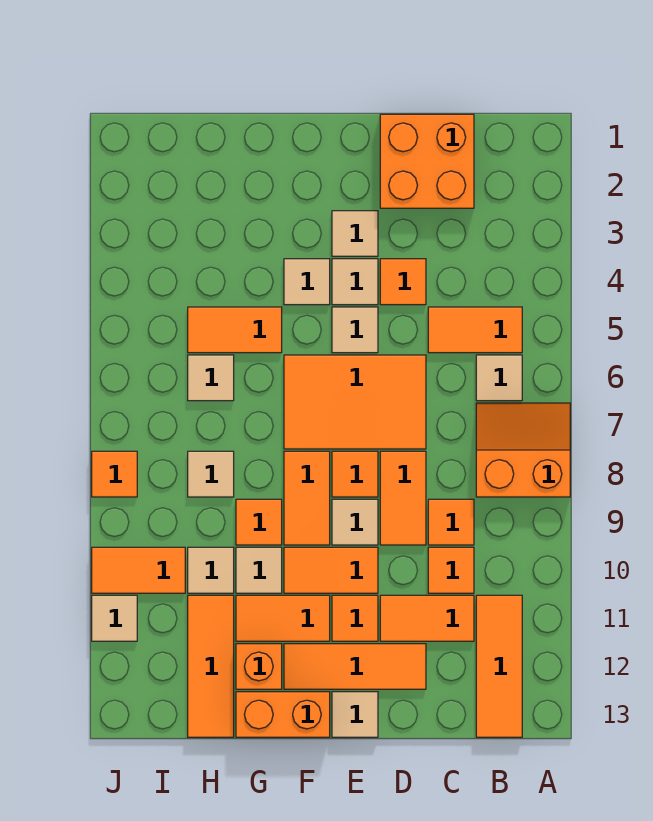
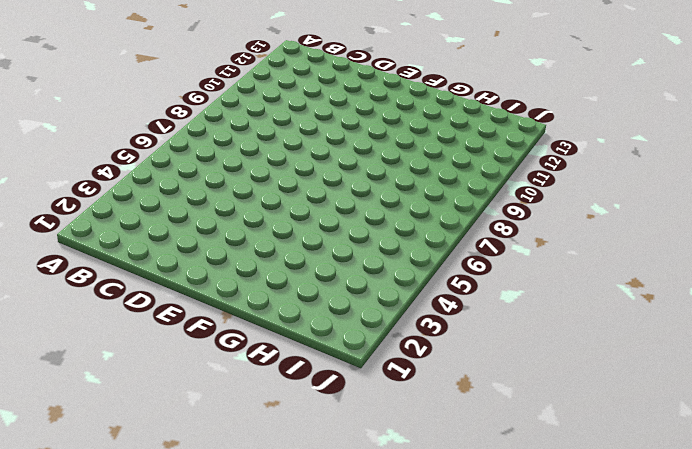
none -> orange slope A7:B8 level 1 top 8
none -> orange tile B5:C5 level 1
none -> tan tile B6 level 1
none -> orange tile B11:B13 level 1

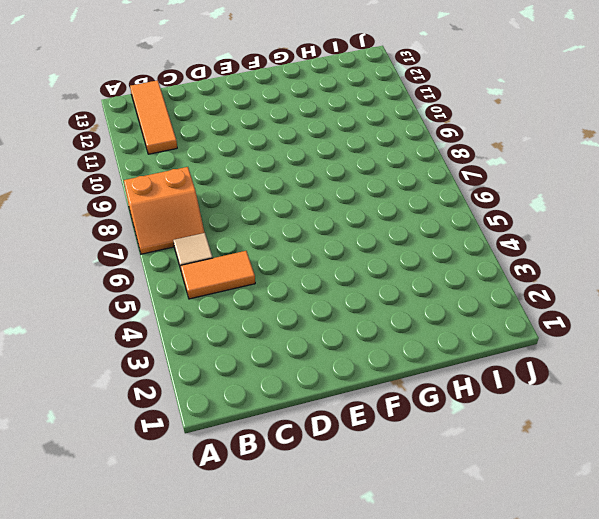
none -> orange brick C1:D2 level 1
none -> orange tile C9 level 1
none -> orange tile C10 level 1
none -> orange tile C11:D11 level 1

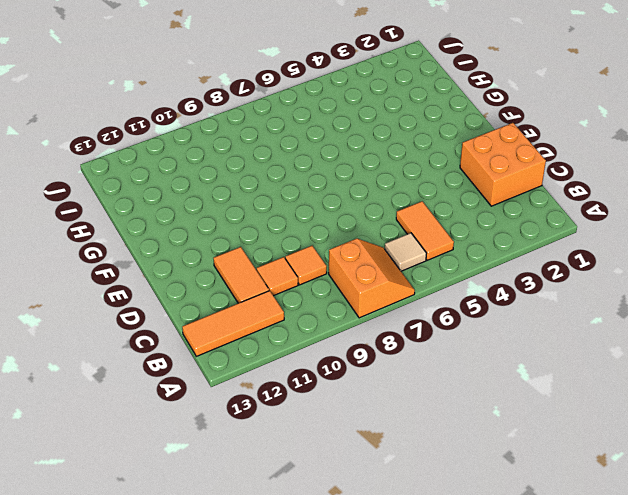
none -> orange tile D4 level 1
none -> orange tile D6:F7 level 1
none -> orange tile D8:D9 level 1
none -> orange tile D12:F12 level 1

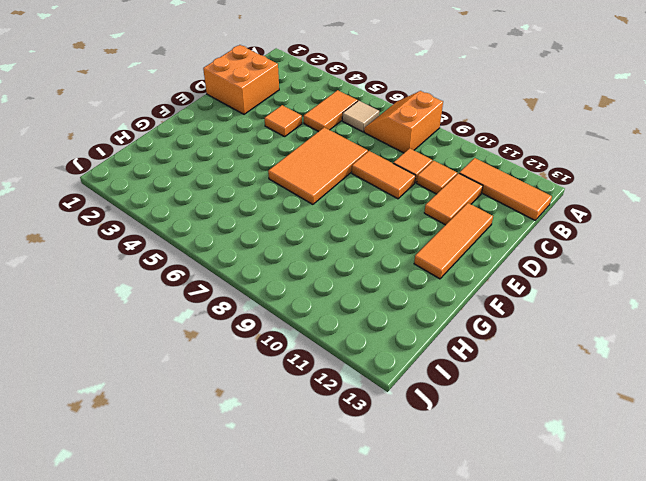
none -> tan tile E3 level 1
none -> tan tile E4 level 1
none -> tan tile E5 level 1
none -> orange tile E8 level 1

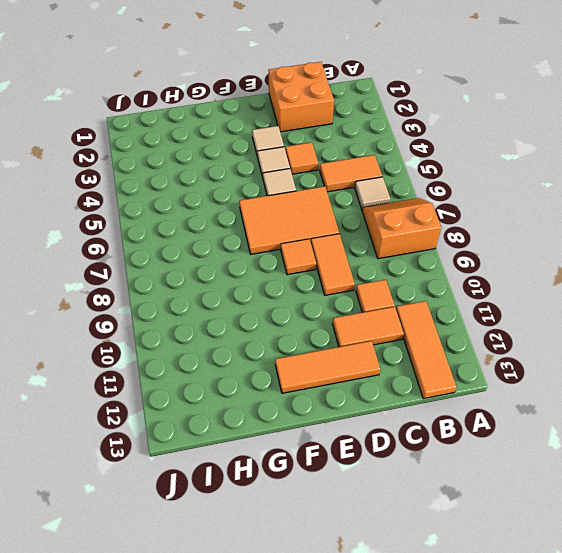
none -> orange tile C9 level 1
none -> tan tile E9 level 1
none -> orange tile E10:F10 level 1
none -> orange tile E11 level 1

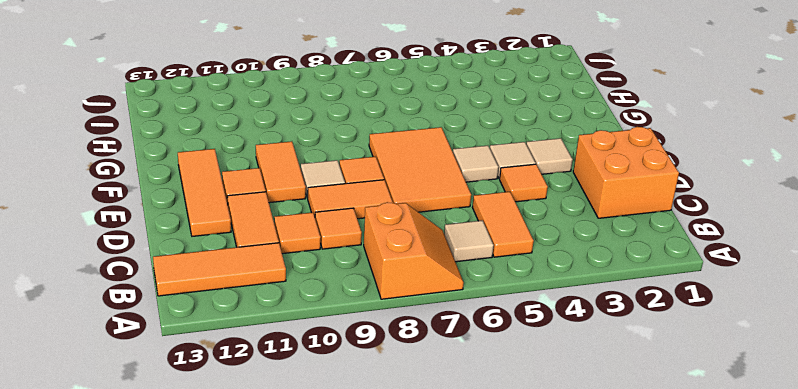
none -> tan tile E13 level 1
none -> tan tile F4 level 1
none -> orange tile F8:F9 level 1
none -> orange tile F11:G11 level 1

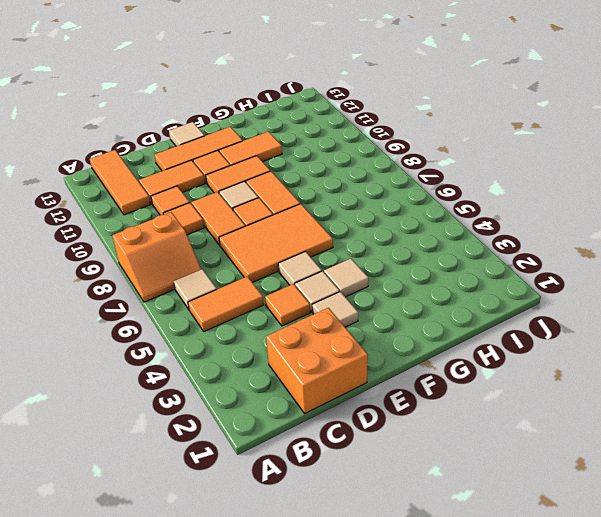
none -> orange brick F13:G13 level 1
none -> orange tile G5:H5 level 1
none -> orange tile G9 level 1
none -> tan tile G10 level 1

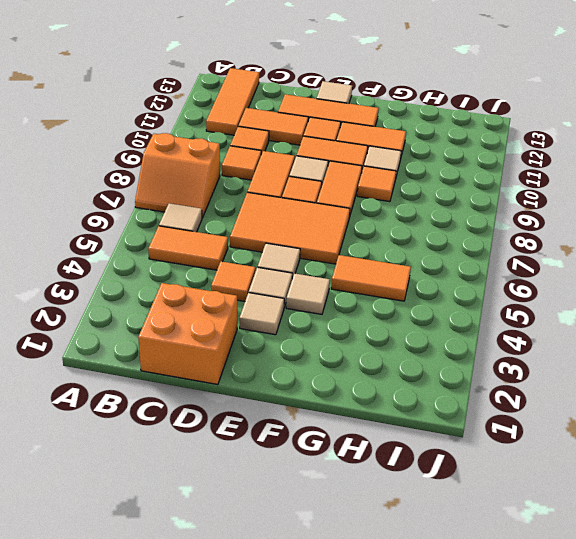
none -> orange brick F13:G13 level 1
none -> orange brick G12 level 1
none -> tan tile H6 level 1
none -> tan tile H8 level 1

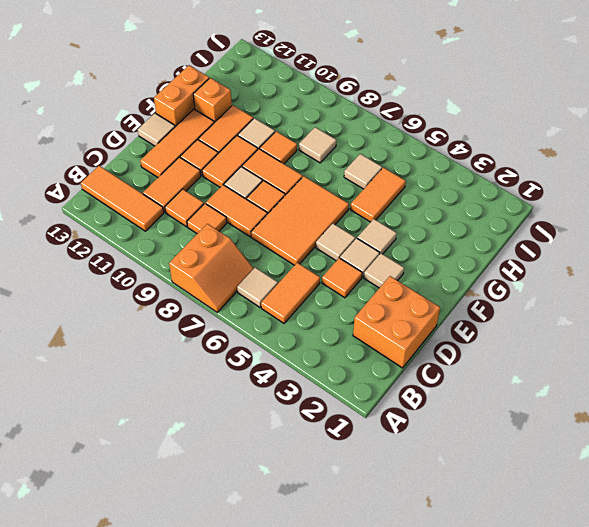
none -> tan tile H10 level 1
none -> orange tile H11:H13 level 1
none -> orange tile I10:J10 level 1
none -> orange tile J8 level 1

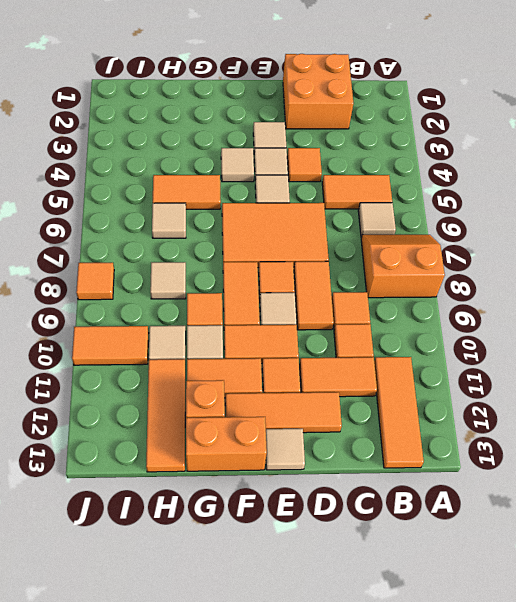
none -> tan tile J11 level 1

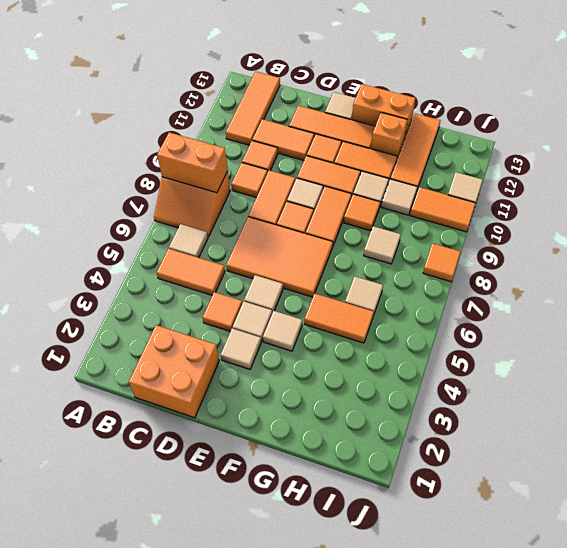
orange brick A8:B8 level 2 -> none

